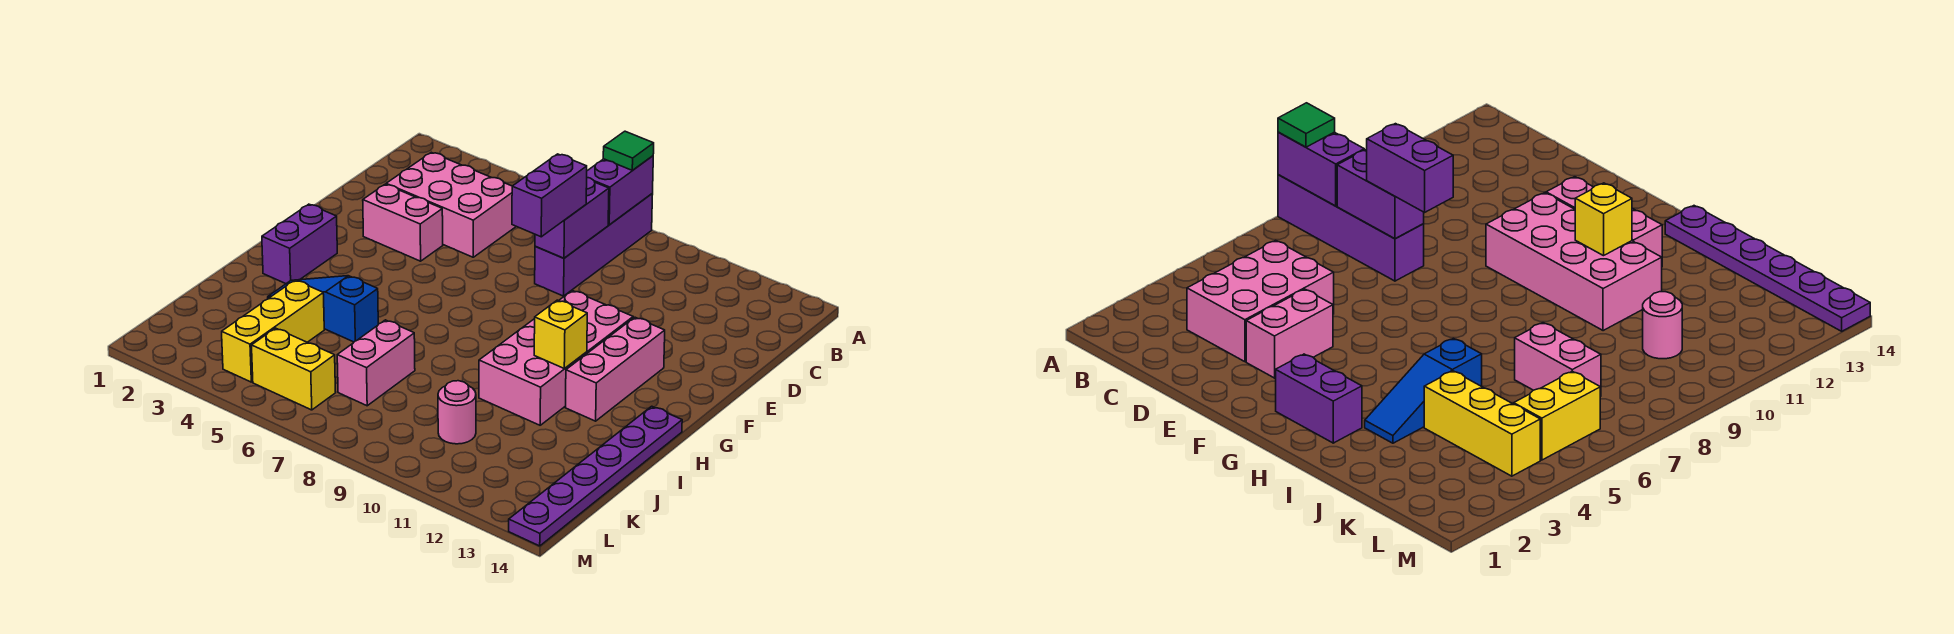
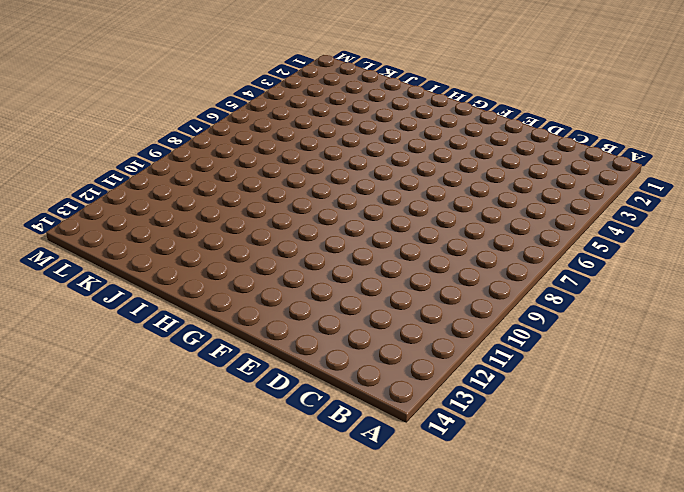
none -> purple brick A8:D8 level 1
none -> pink brick C3:D5 level 1
none -> pink brick E3:E4 level 1

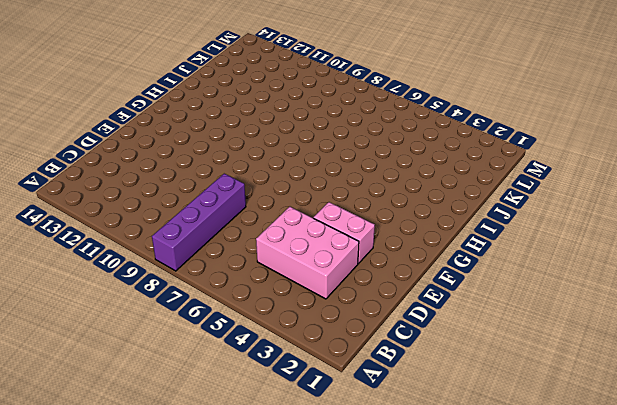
none -> pink brick F10:I11 level 1
none -> pink brick F12:H12 level 1
none -> purple brick G2:H2 level 1

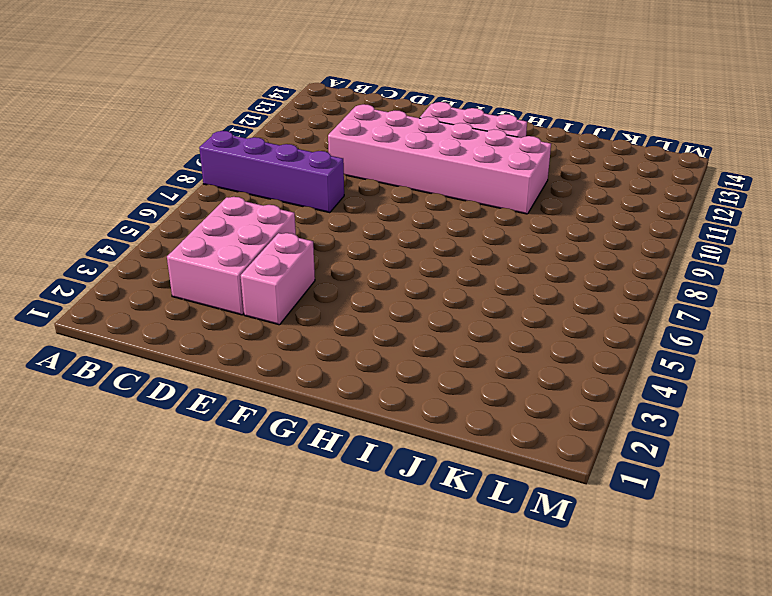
pink brick D10:I11 level 1 -> pink brick F10:I11 level 1
none -> purple brick G2:H2 level 1
none -> purple plate H14:M14 level 1
none -> blue slope I3:I5 level 1 top 5

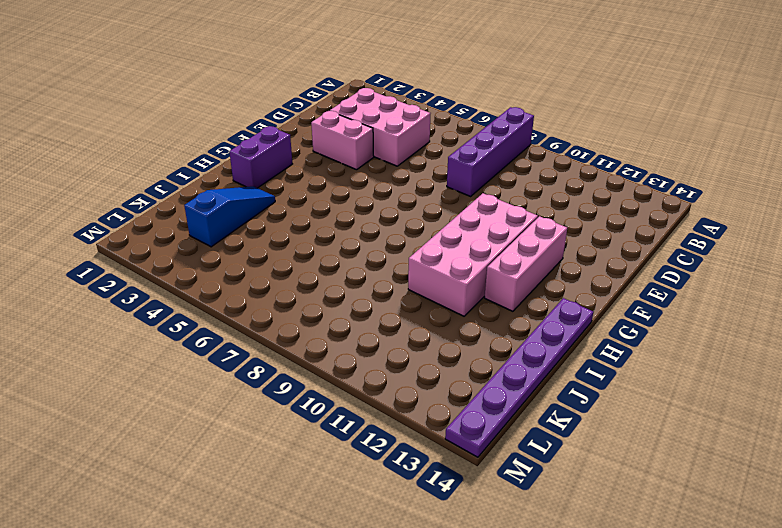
blue slope I3:K3 level 1 top K -> blue slope I3:I5 level 1 top 5
none -> yellow brick J4:L4 level 1
none -> pink brick J7:K7 level 1
none -> pink round brick K10 level 1

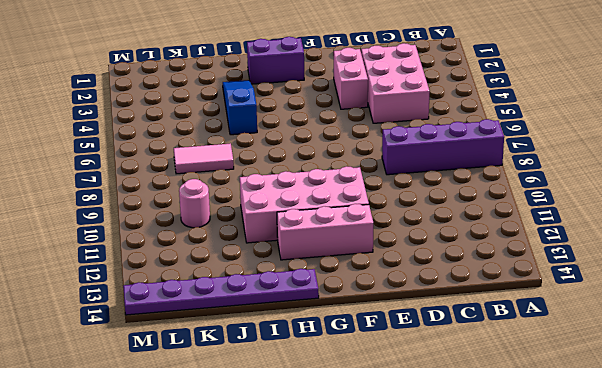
pink tile J7:K7 level 1 -> pink brick J7:K7 level 1
none -> yellow brick J4:L4 level 1
none -> yellow brick L5:L6 level 1
none -> purple brick A8:B8 level 2

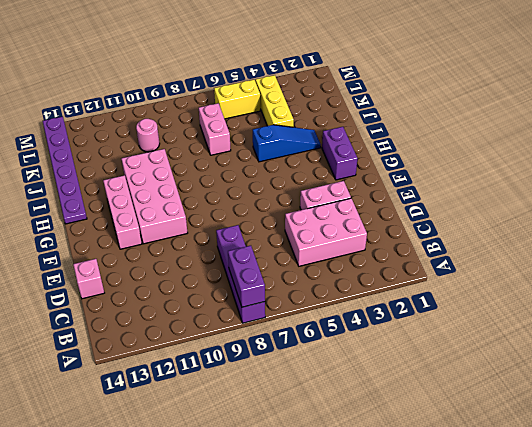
pink brick D14 level 1 -> none
none -> purple brick C8:D8 level 2
none -> yellow brick H11 level 2
none -> green tile A8 level 3

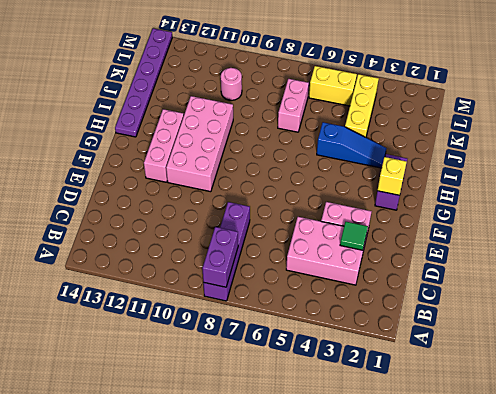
green tile D3 level 2 -> green tile A8 level 3
yellow brick G2 level 2 -> yellow brick H11 level 2
none -> purple brick C8:D8 level 2
none -> purple brick D8:E8 level 3

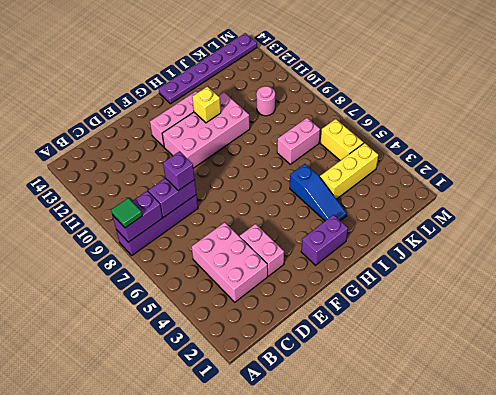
purple brick D8 level 3 -> purple brick D8:E8 level 3

